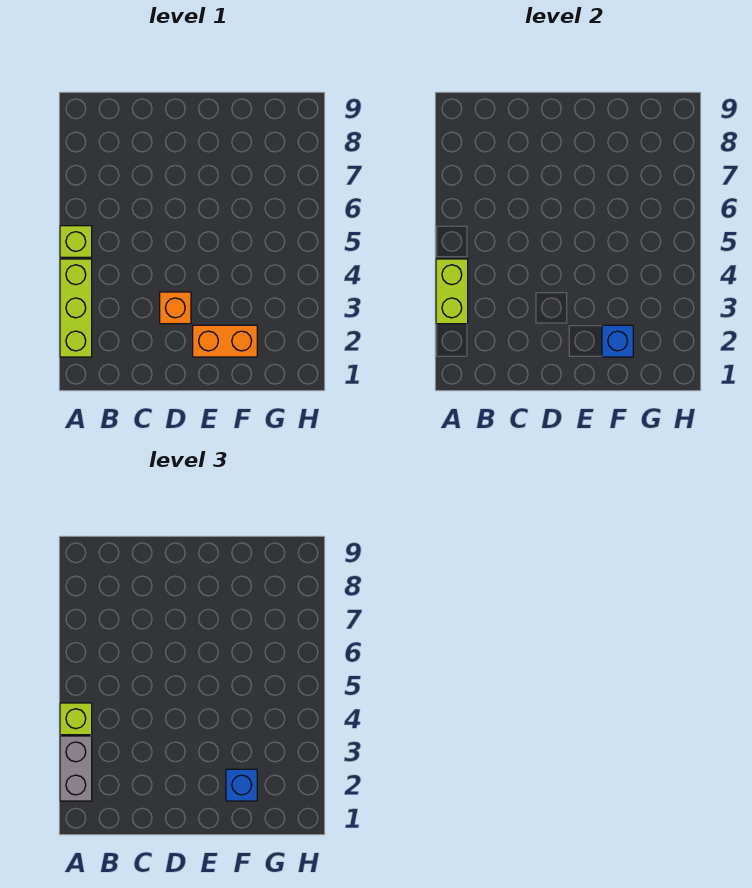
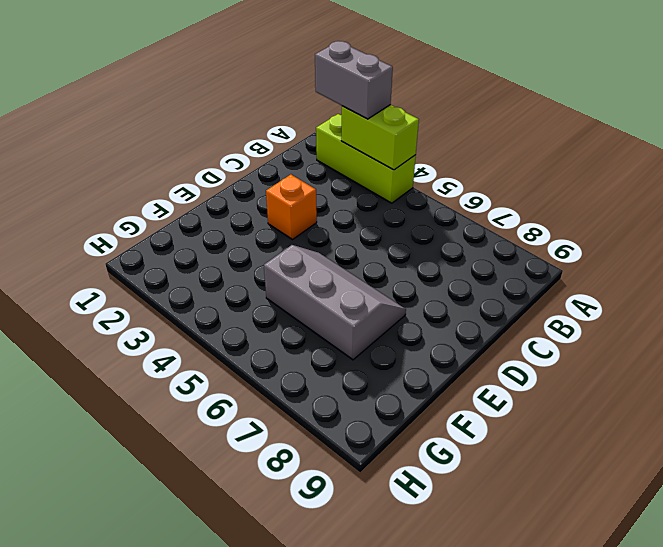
grey slope E5:F7 level 1 top F -> none
none -> lime brick A5 level 1
none -> orange brick E2:F2 level 1

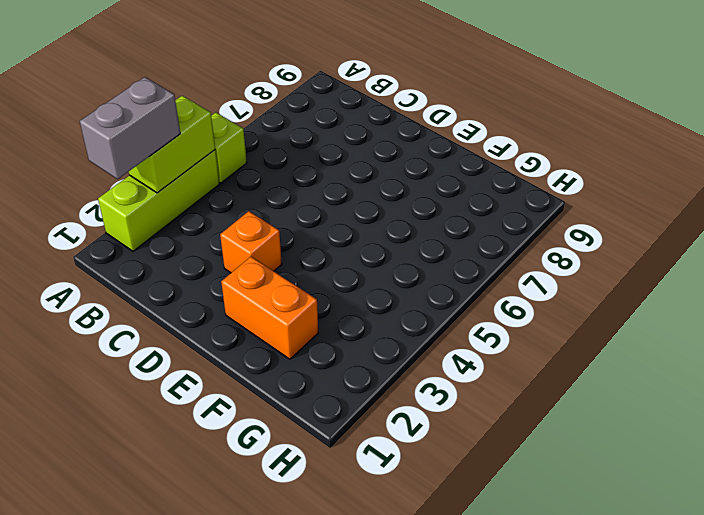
none -> blue brick F2 level 2
none -> lime brick A4 level 3

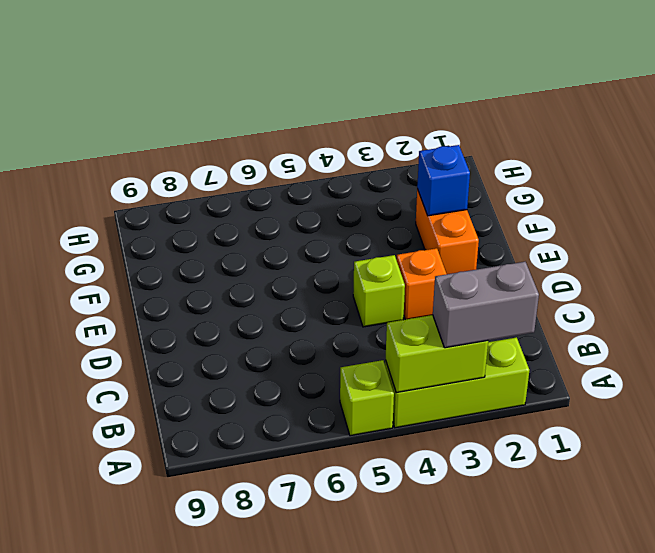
lime brick D4 level 1 -> lime brick A4 level 3
none -> blue brick F2 level 3

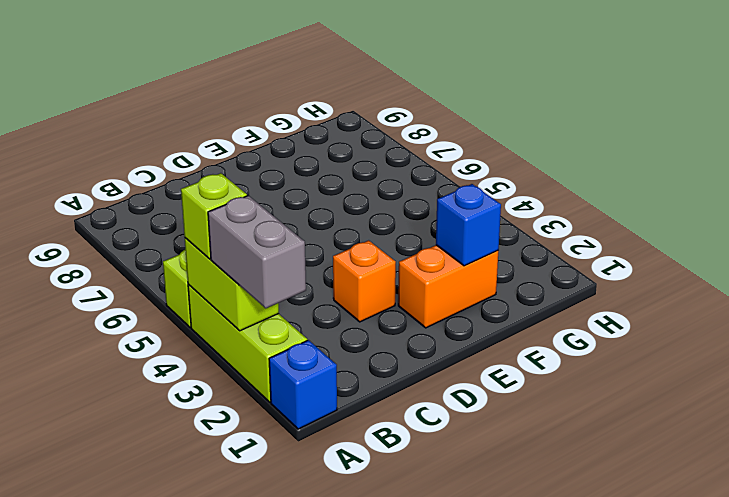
blue brick A1 level 1 -> blue brick F2 level 3

